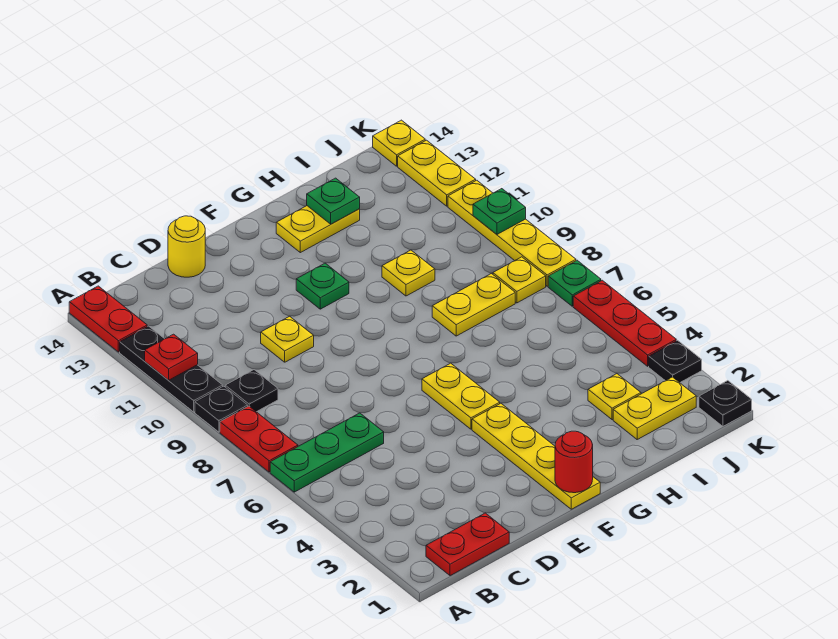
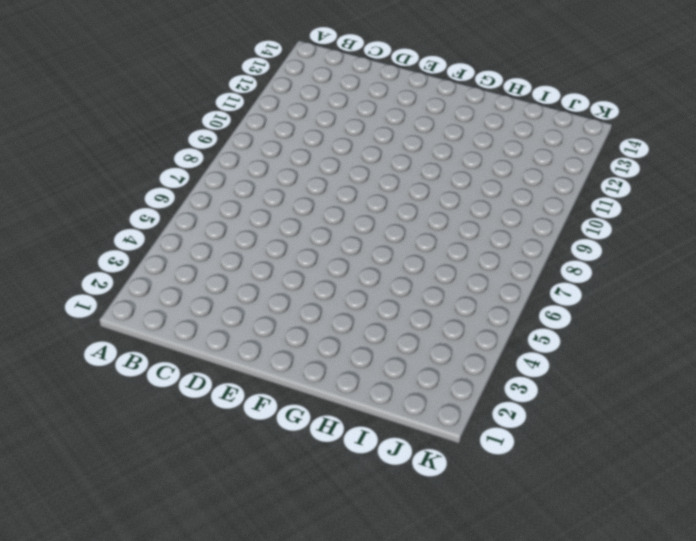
none -> green plate A6:C6 level 1
none -> red plate A7:A8 level 1
none -> black plate A9 level 1

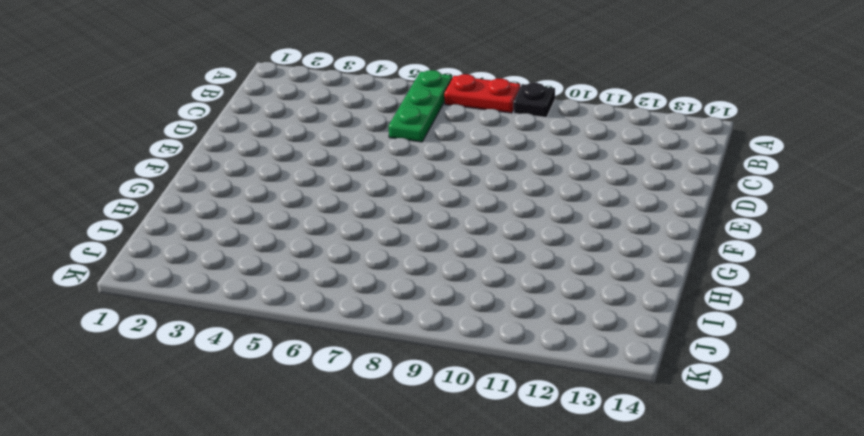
none -> black plate A10:A12 level 1
none -> red plate A13:A14 level 1
none -> red plate B1:C1 level 1

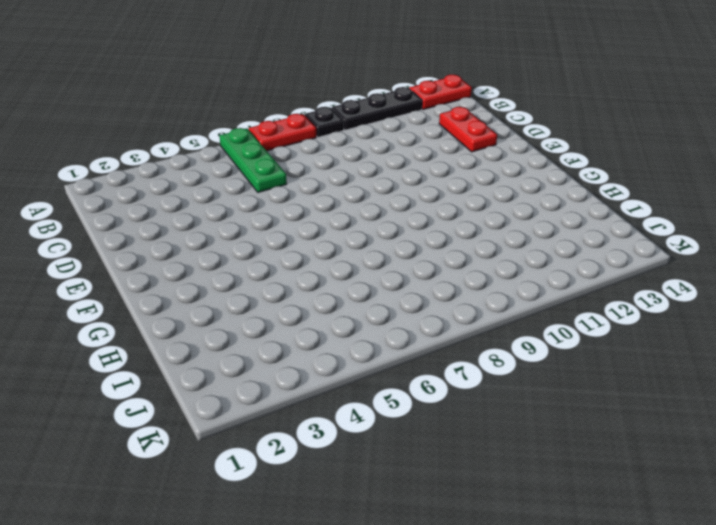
red plate C13:D13 level 1 -> red plate B1:C1 level 1
none -> black plate B9 level 1
none -> yellow plate D10 level 1
none -> yellow round brick D14 level 1

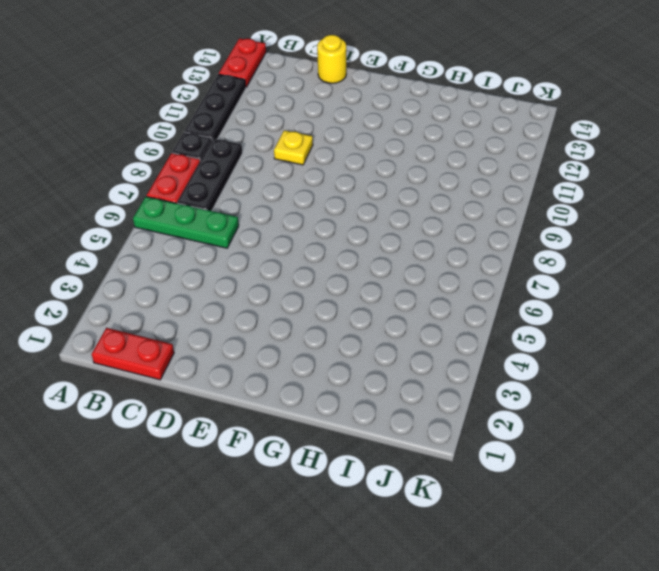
black plate B7:B9 level 1 -> black plate B9 level 1
none -> yellow plate F1:F4 level 1
none -> yellow plate F5:F6 level 1
none -> green plate F11 level 1

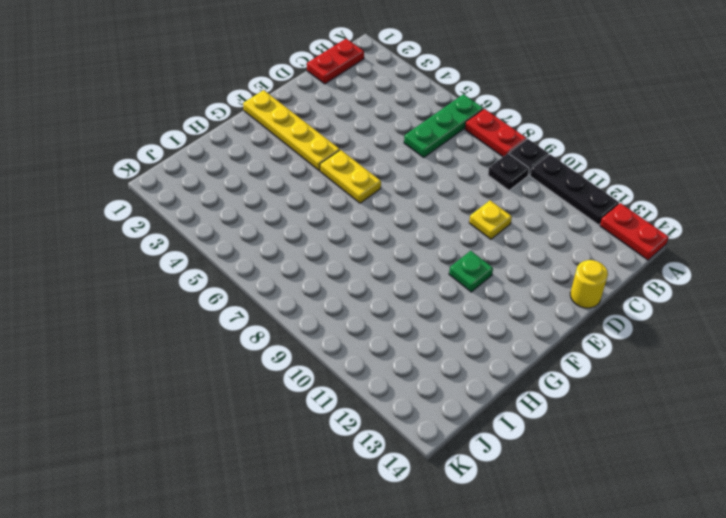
none -> yellow plate G13:H13 level 1
none -> yellow plate H8:I8 level 1
none -> yellow plate H10 level 1

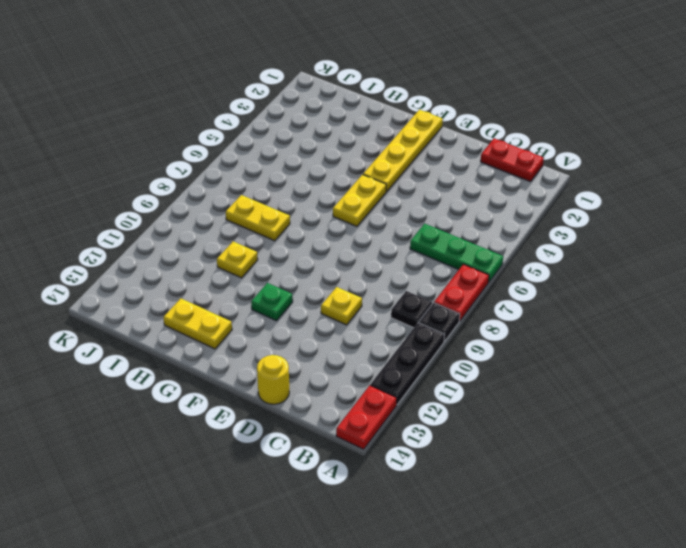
none -> yellow plate I2:J2 level 1
none -> yellow plate I3 level 1
none -> yellow plate J8 level 1

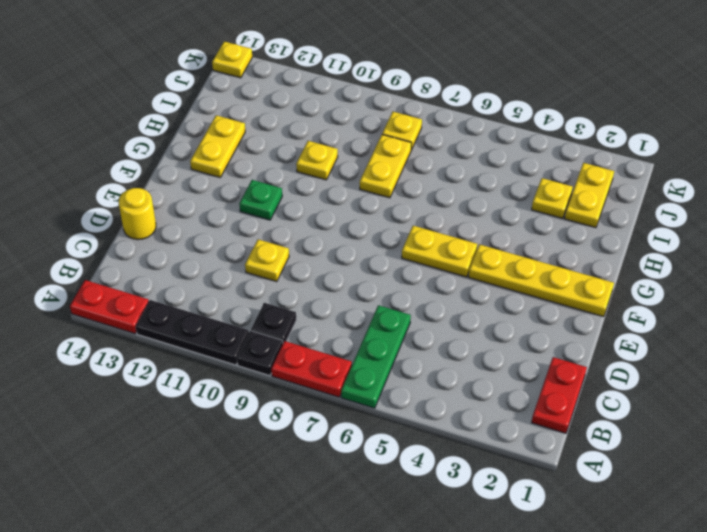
none -> black plate K1 level 1
none -> black plate K3 level 1
none -> red plate K4:K6 level 1

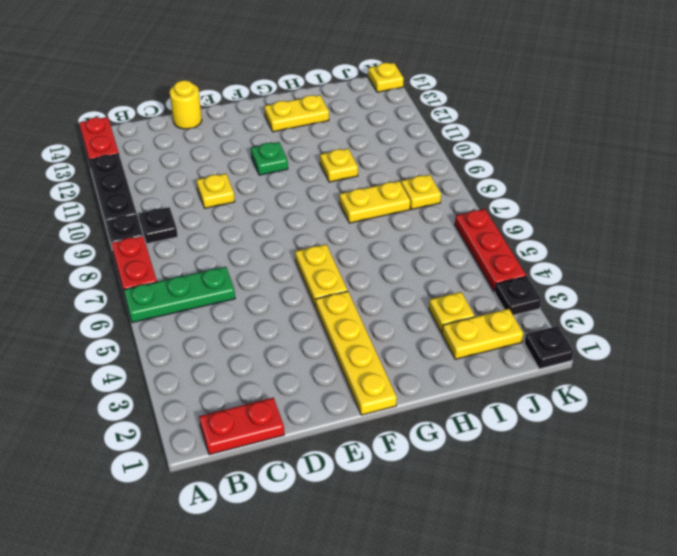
none -> green plate K7 level 1
none -> yellow plate K8:K11 level 1
none -> yellow plate K12:K13 level 1

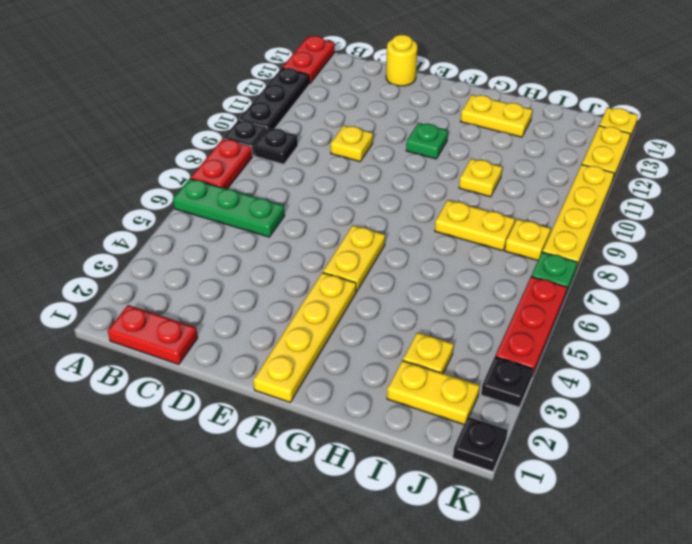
none -> red plate A11 level 2
none -> red round brick F1 level 2
none -> green plate H13 level 2

